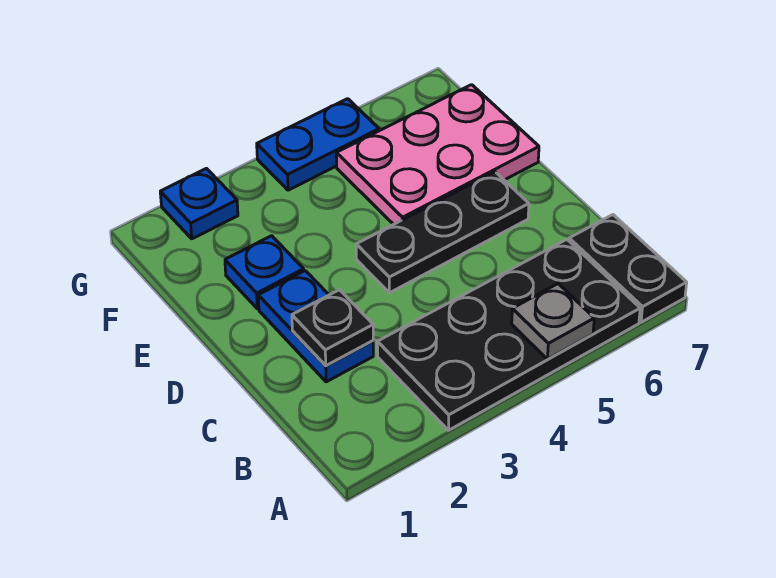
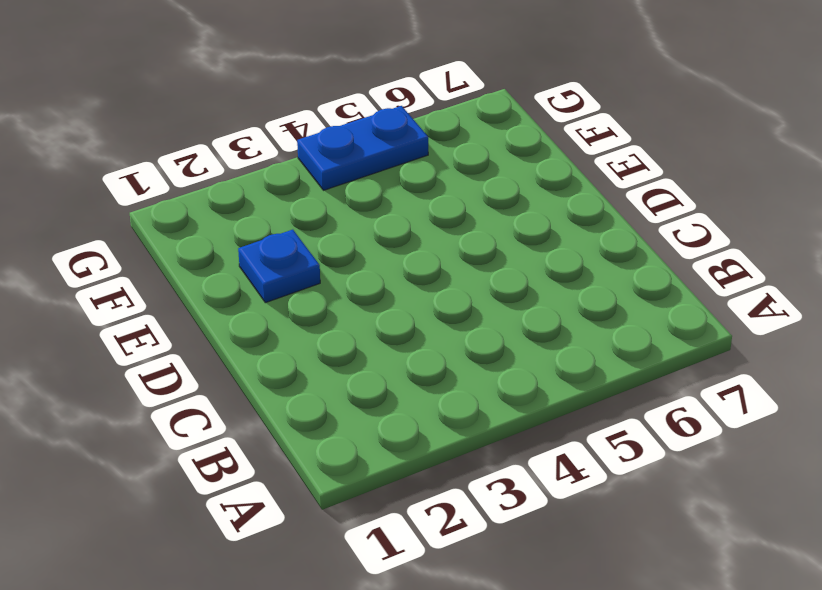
none -> black plate A3:B6 level 1
none -> black plate A7:B7 level 1

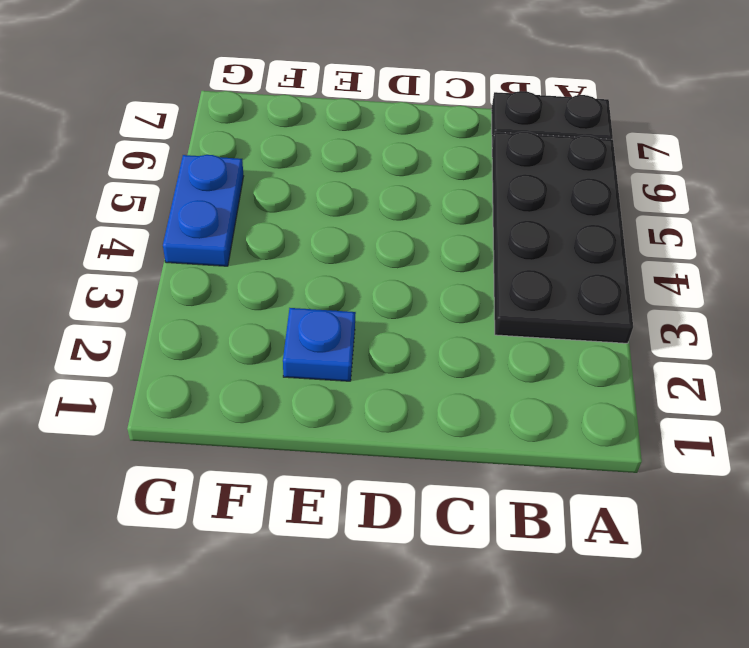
none -> blue plate C2:D2 level 1
none -> black plate D4:D6 level 1

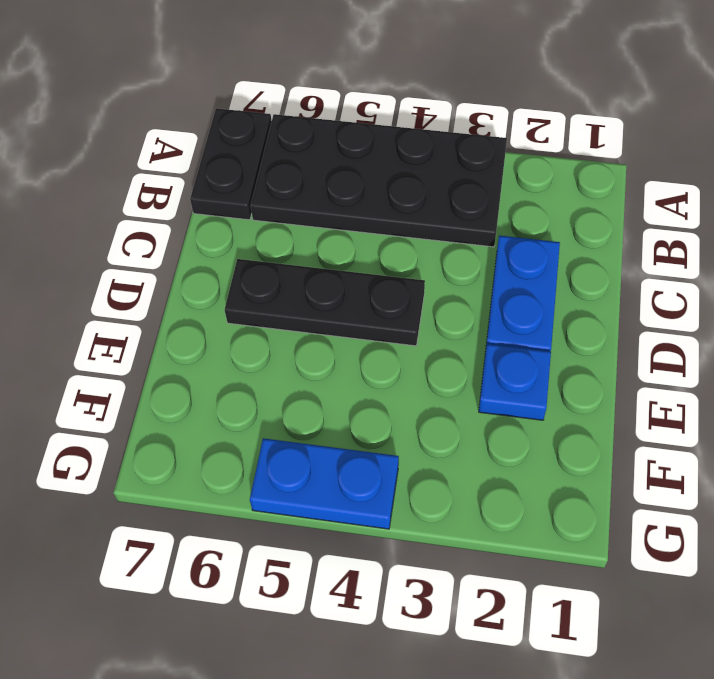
none -> pink plate E5:F7 level 1
none -> blue plate G2 level 1

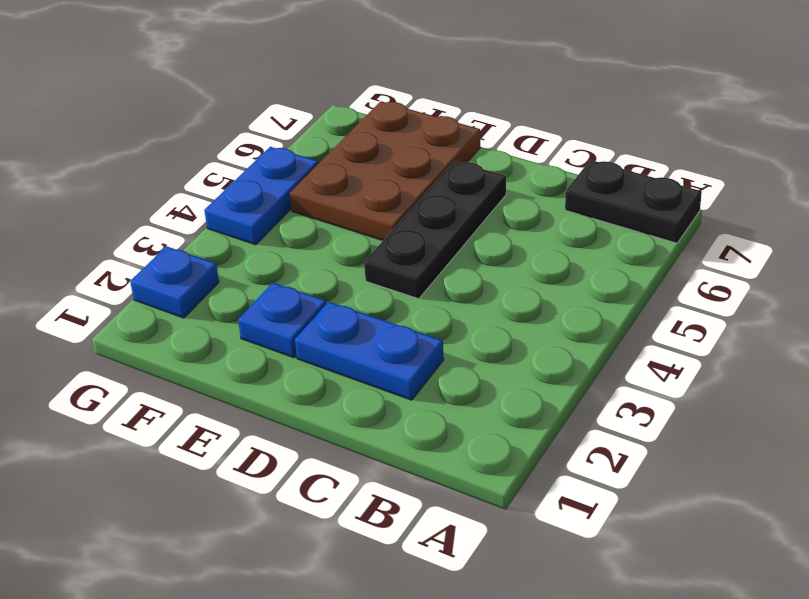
brown plate E5:F7 level 1 -> pink plate E5:F7 level 1
none -> black plate A3:B6 level 1
none -> grey plate A5 level 2

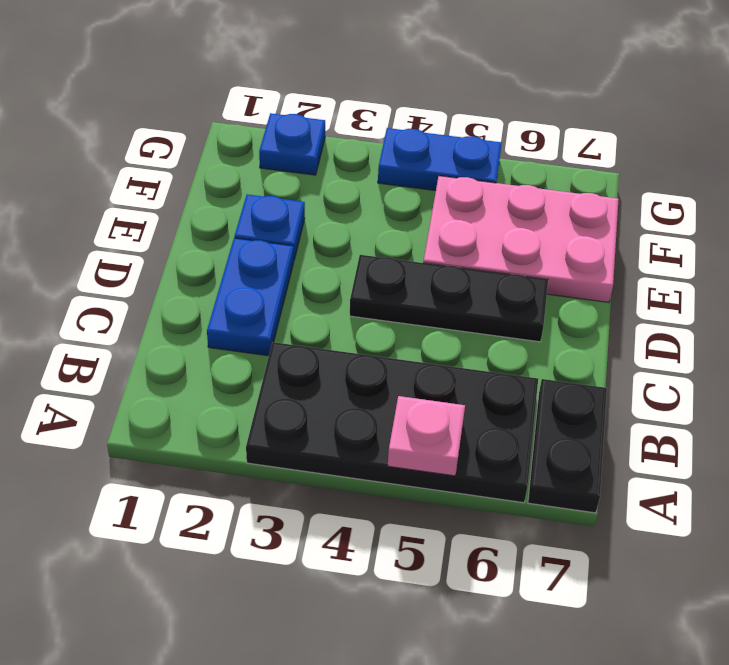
pink plate A5 level 2 -> grey plate A5 level 2
none -> black plate C2 level 2

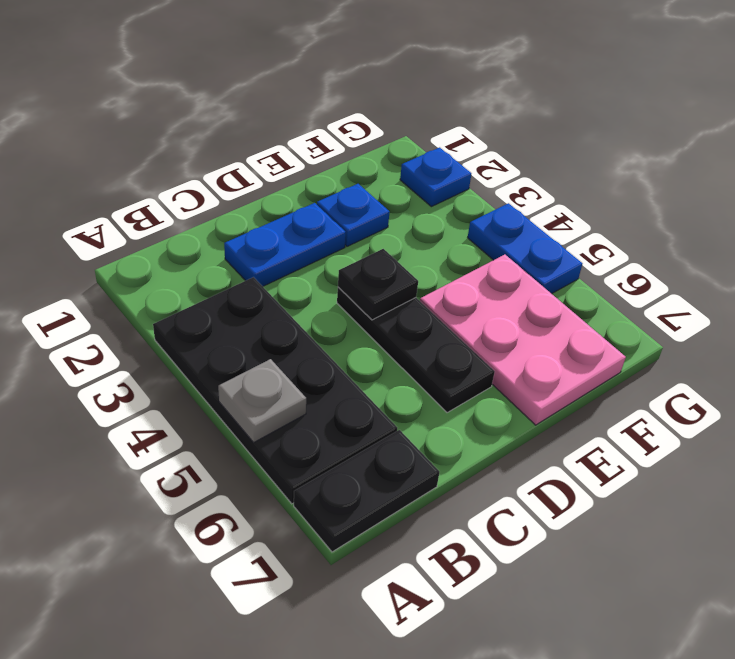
black plate D4 level 2 -> black plate C2 level 2

